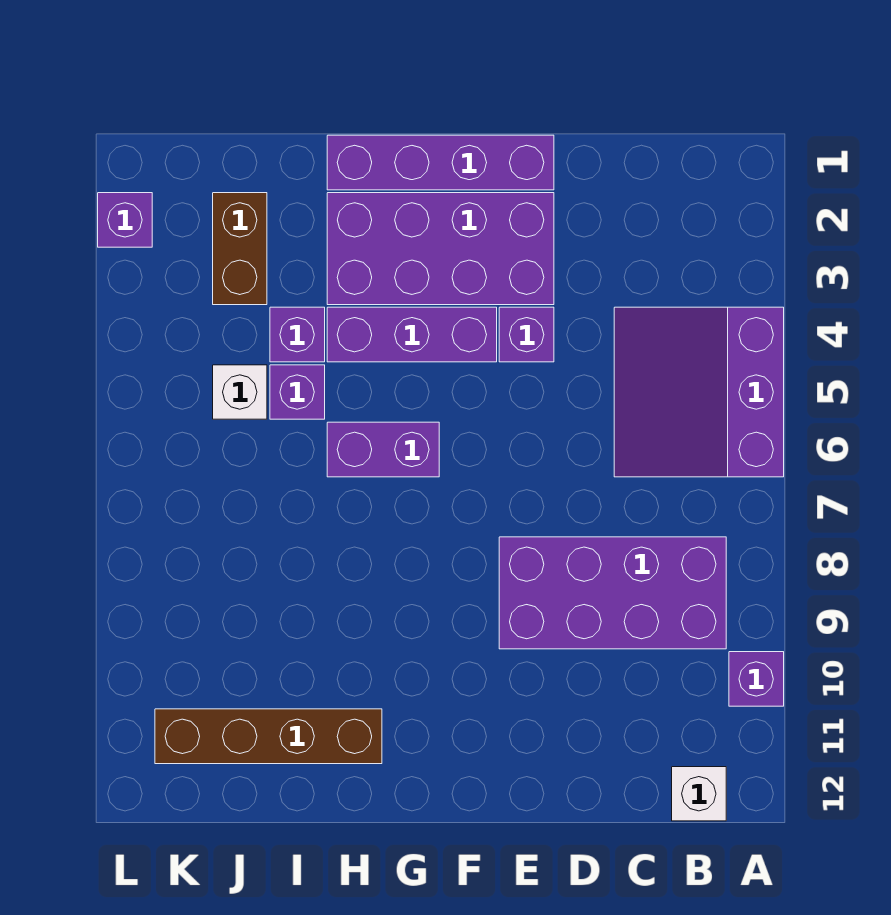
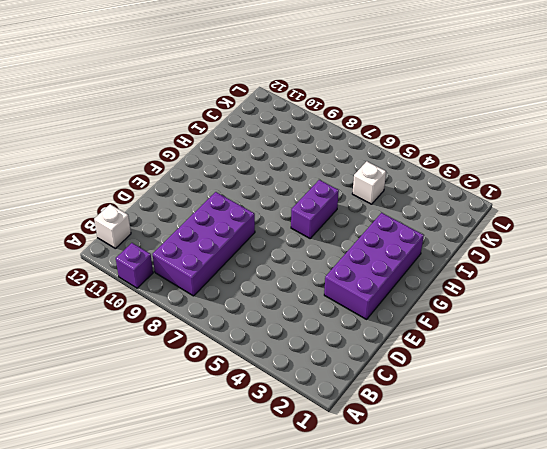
none -> purple slope A4:C6 level 1 top A
none -> purple brick E1:H1 level 1
none -> purple brick E4 level 1

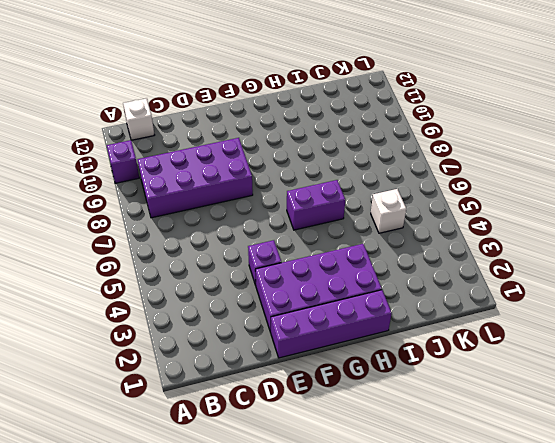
none -> purple slope A4:C6 level 1 top A
none -> purple brick F4:H4 level 1
none -> brown brick H11:K11 level 1

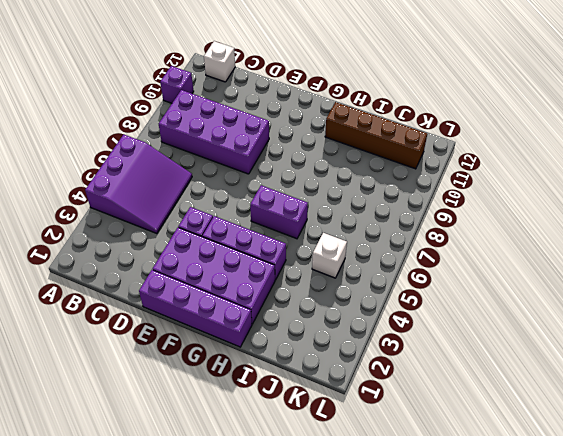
none -> purple brick I4 level 1
none -> purple brick I5 level 1
none -> brown brick J2:J3 level 1

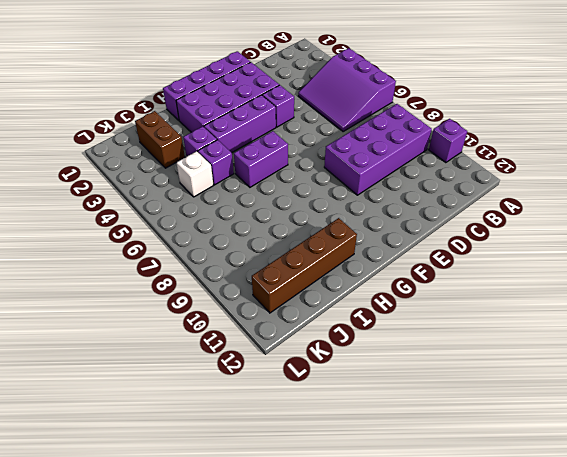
none -> white brick B12 level 1
none -> purple brick L2 level 1

